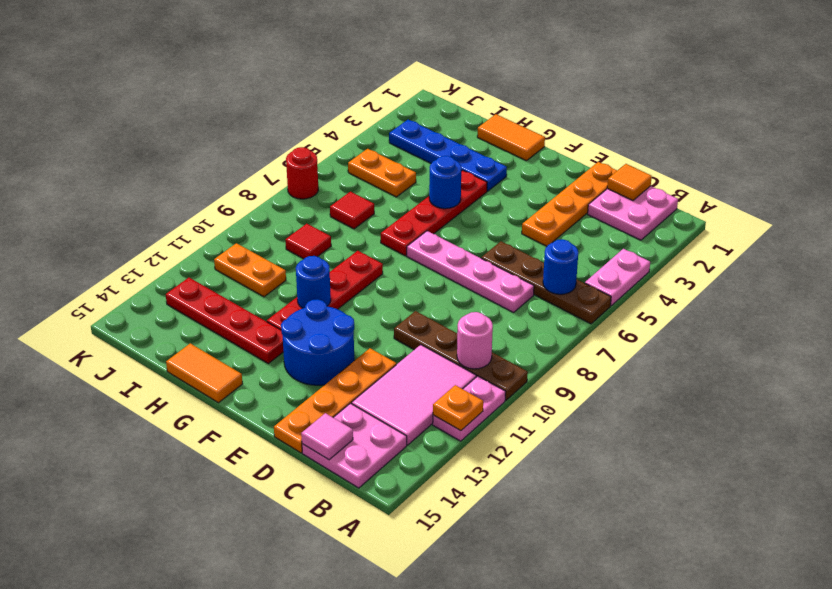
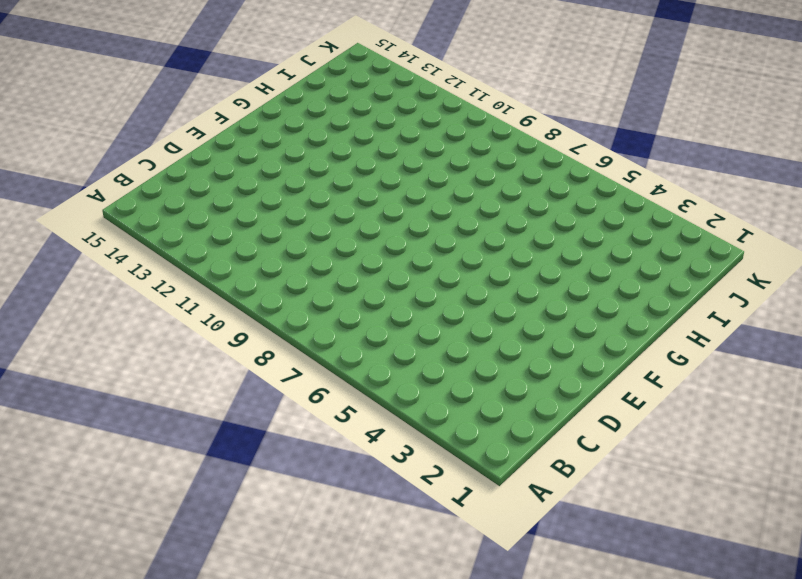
none -> pink plate A4:A5 level 1
none -> brown plate A6:D6 level 1
none -> brown plate A10:D10 level 1

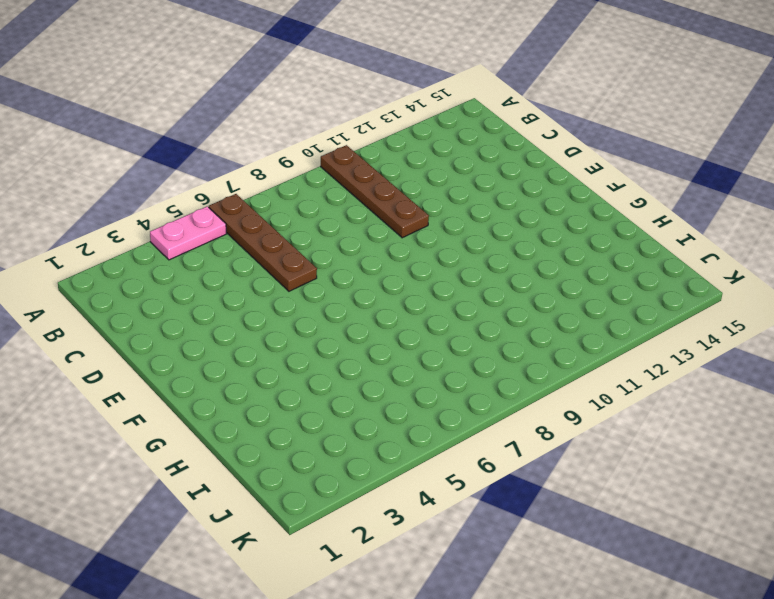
none -> pink plate A11:A12 level 1
none -> pink plate B1:C2 level 1
none -> pink tile B11:C13 level 1

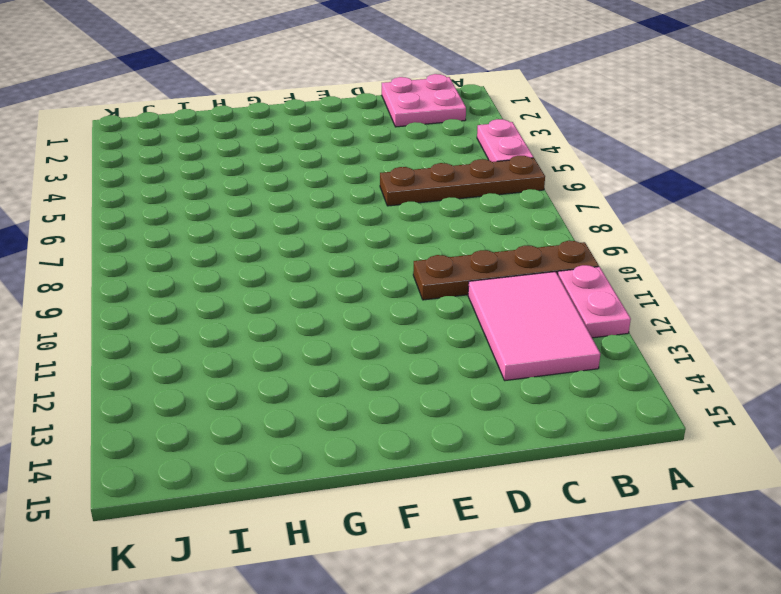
none -> pink plate B14:C15 level 1
none -> pink plate C7:F7 level 1
none -> orange plate D1:D4 level 1

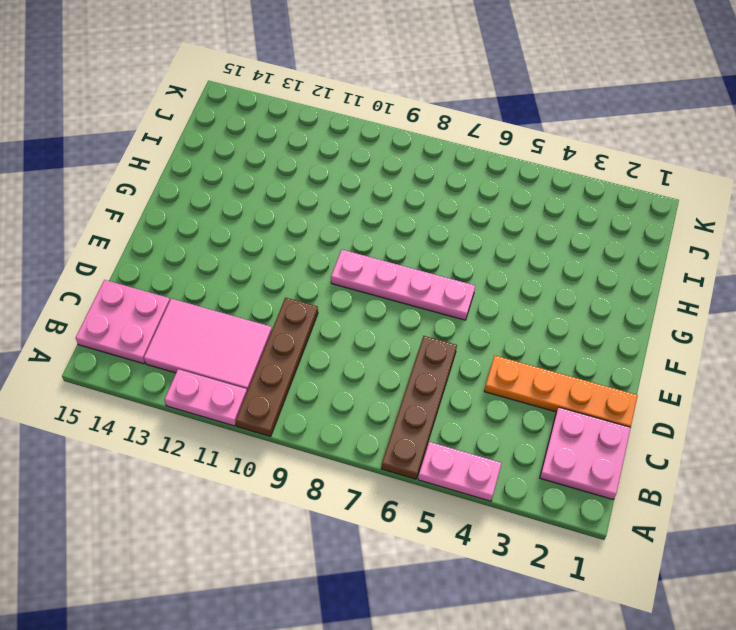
pink plate F6:F9 level 1 -> pink plate C7:F7 level 1
none -> orange plate D12:D15 level 1
none -> blue round brick E12:F13 level 1
none -> orange tile G1:H1 level 1

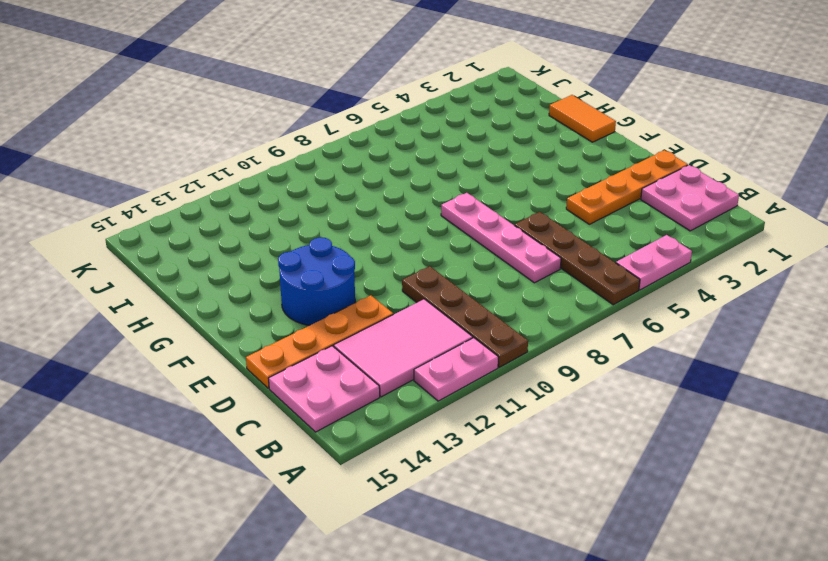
none -> blue plate G3:J3 level 1
none -> red plate G4:G7 level 1
none -> red plate G9:G12 level 1

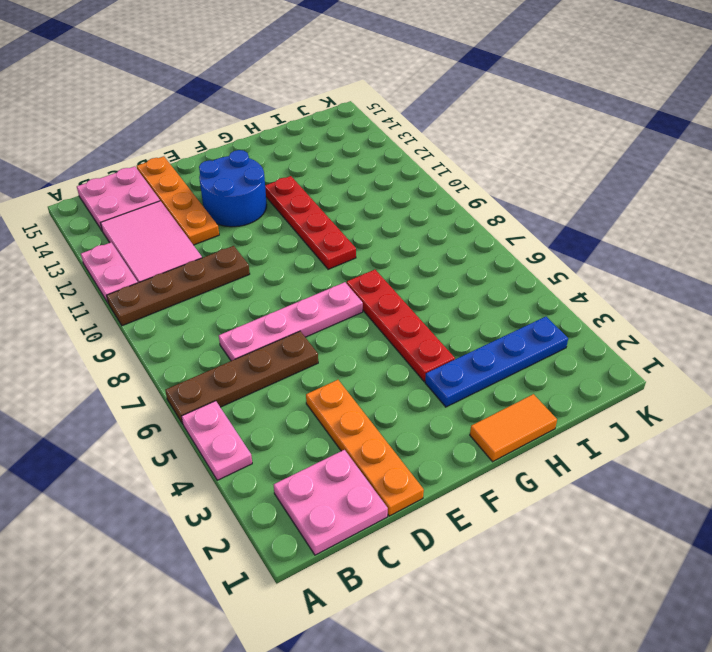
none -> red plate G13:J13 level 1
none -> orange tile G15:H15 level 1
none -> orange plate I5:J5 level 1

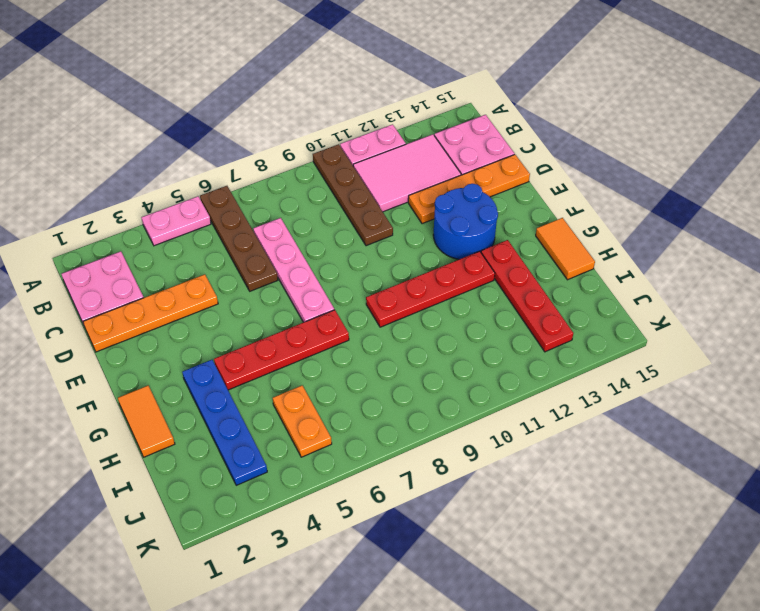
none -> red tile I7 level 1
none -> red tile I9 level 1
none -> orange plate I11:J11 level 1

